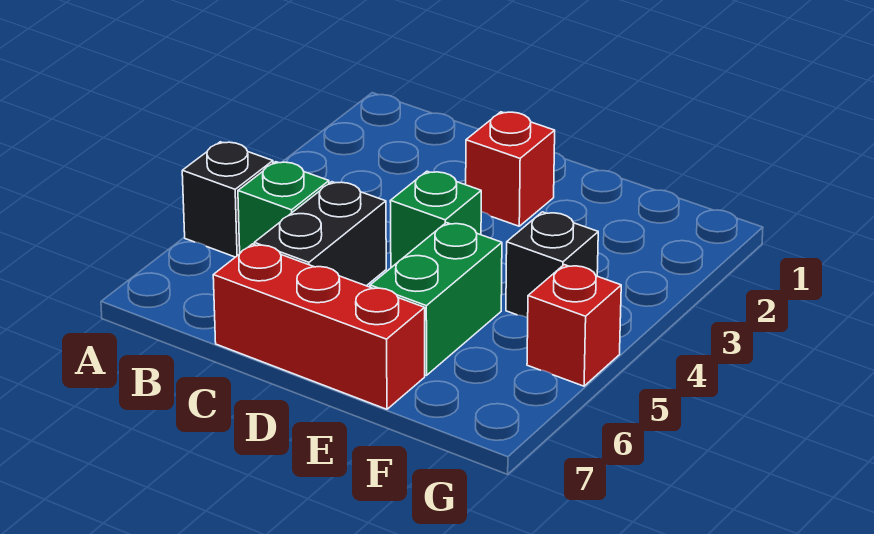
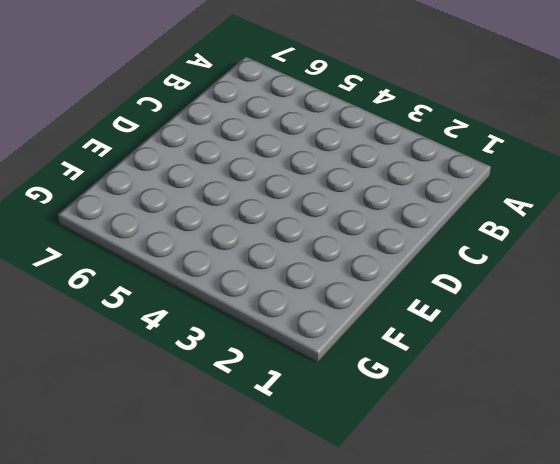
none -> black brick A5 level 1
none -> green brick B5 level 1

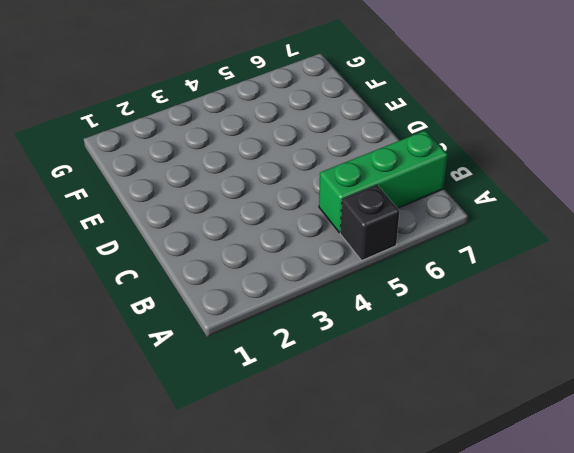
green brick B5:B7 level 1 -> green brick B5 level 1
none -> black brick C5:C6 level 1
none -> red brick C7:E7 level 1

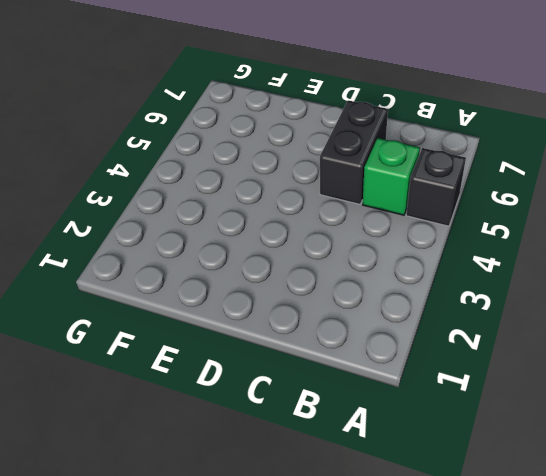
none -> red brick C7:E7 level 1
none -> red brick D2 level 1

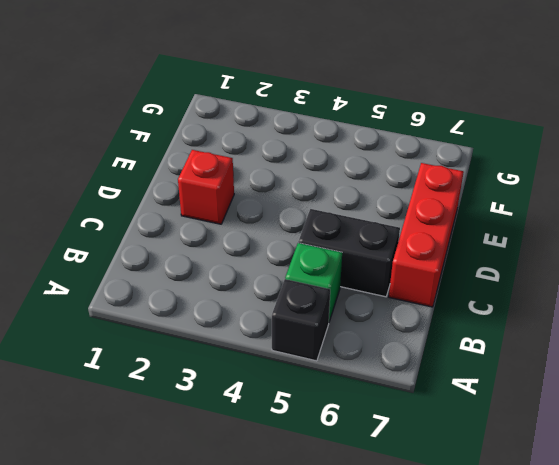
none -> green brick D4 level 1
none -> green brick E5:E6 level 1

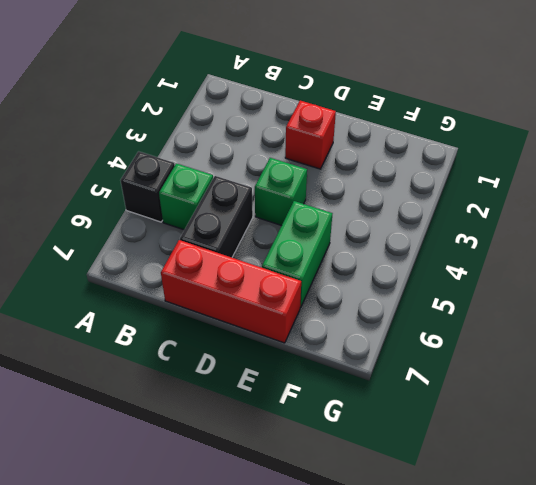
none -> black brick F4 level 1
none -> red brick G5 level 1

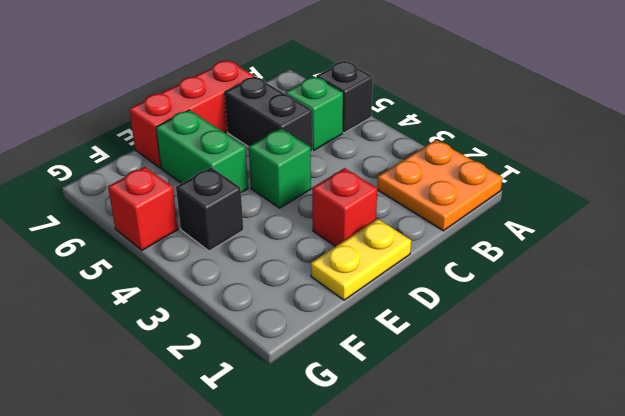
orange plate A1:B2 level 1 -> none
yellow plate D1:E1 level 1 -> none

